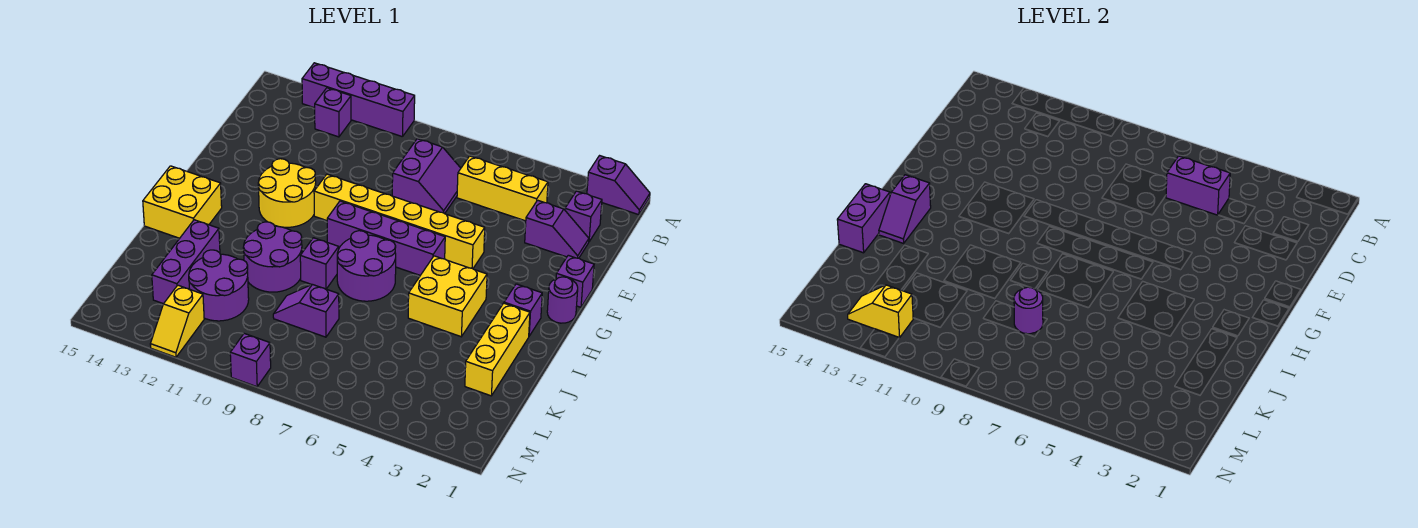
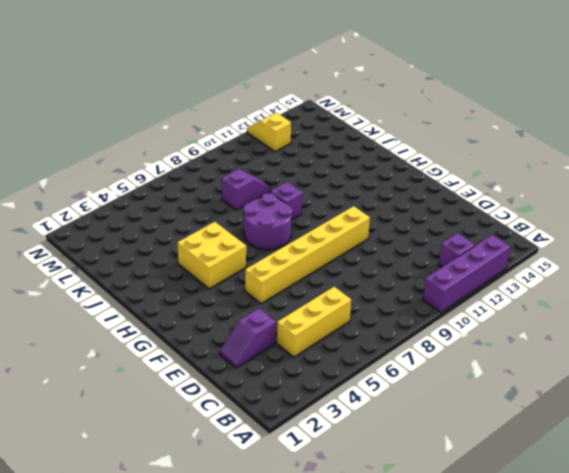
none -> purple slope A1:A2 level 1 top 2
none -> purple brick C2 level 1
none -> purple slope C7:D8 level 1 top 8

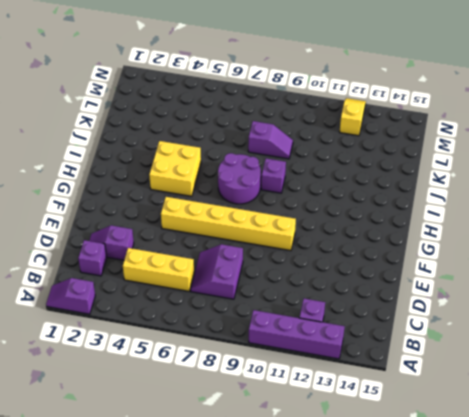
none -> purple brick F1 level 1
none -> yellow round brick F11:G12 level 1
none -> purple round brick G1 level 1

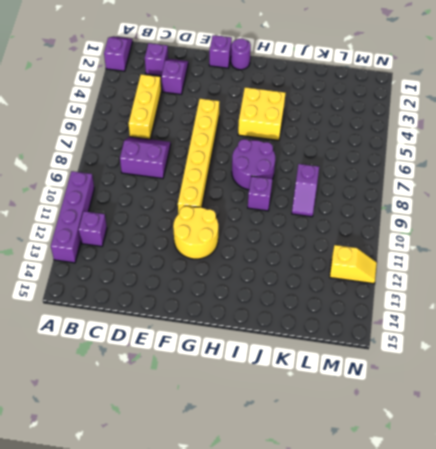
none -> purple brick G6:G9 level 1
none -> purple brick H2 level 1
none -> yellow brick H14:I15 level 1

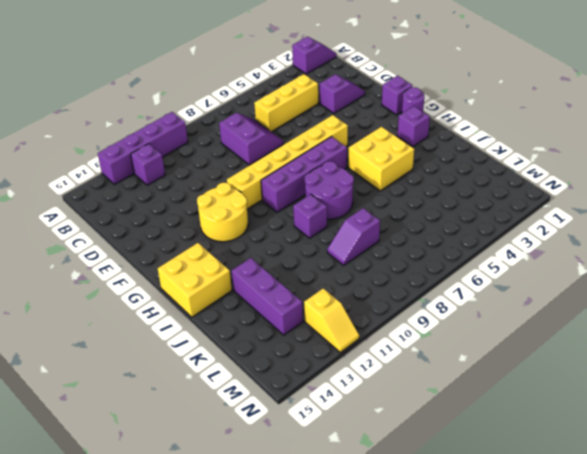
none -> purple brick C2 level 1
none -> yellow brick I2:K2 level 1
none -> purple round brick I10:J11 level 1

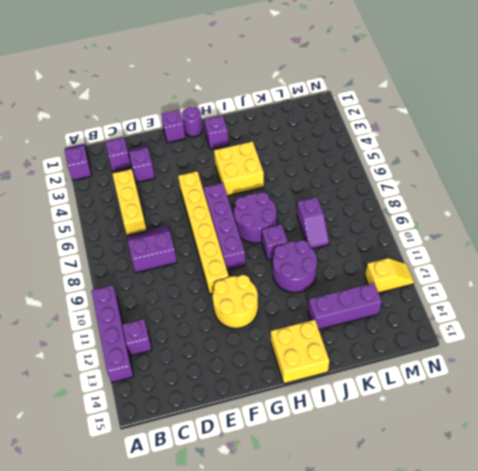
none -> yellow brick I2:K2 level 1
none -> purple round brick K11:L12 level 1
none -> purple brick N9 level 1

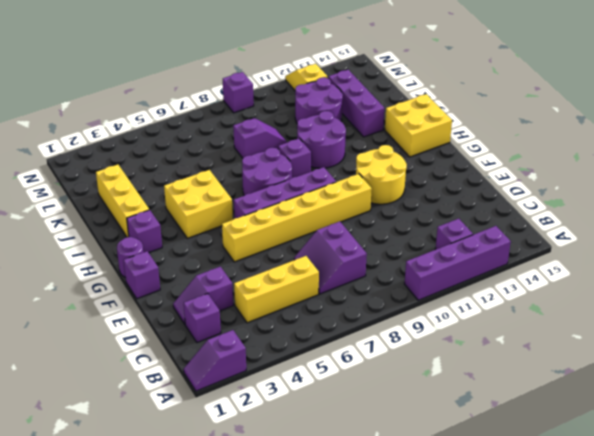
none -> purple brick C5:C6 level 2
none -> purple slope H14:I14 level 2 top H
none -> purple brick I15:J15 level 2

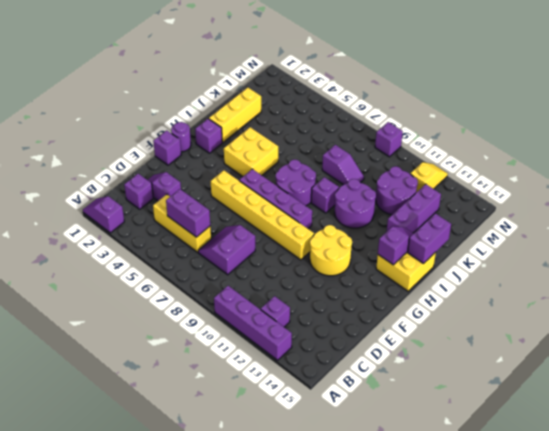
none -> purple round brick K8 level 2
none -> yellow slope M12:M13 level 2 top 12

